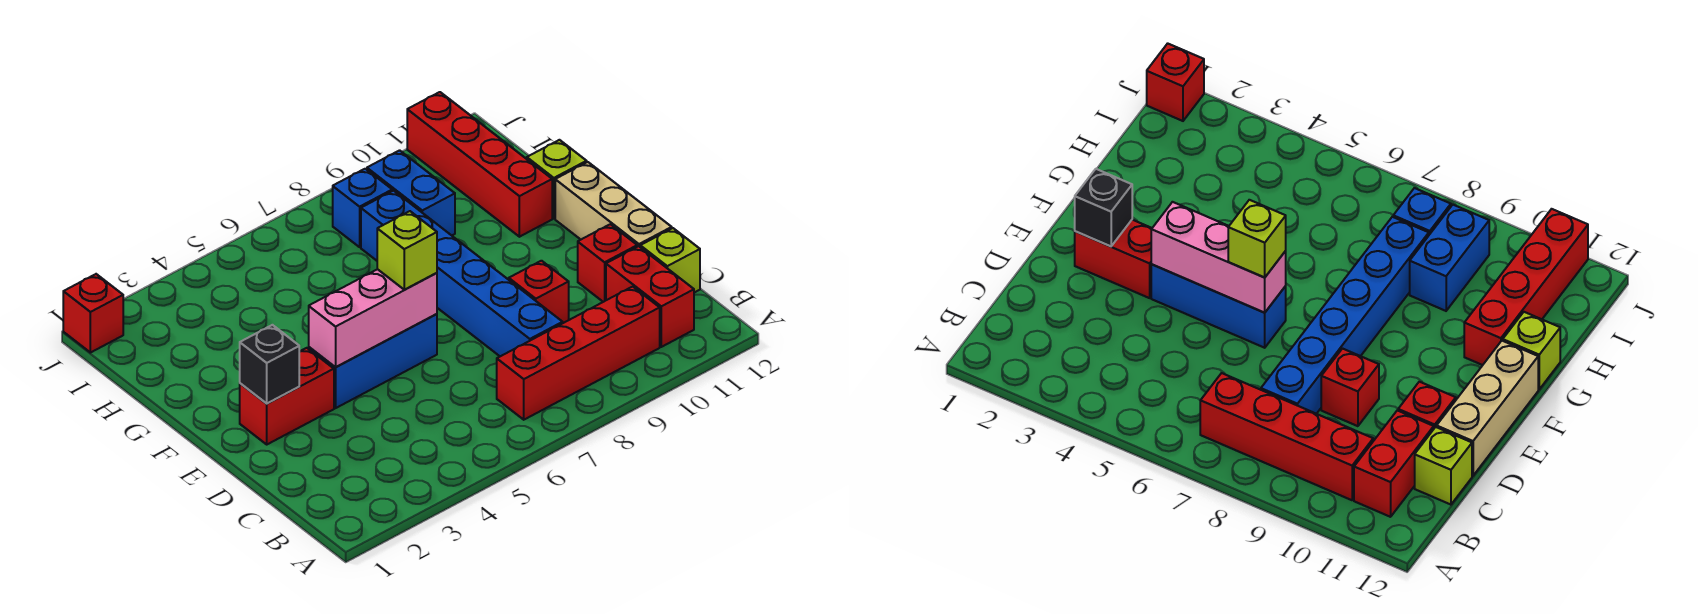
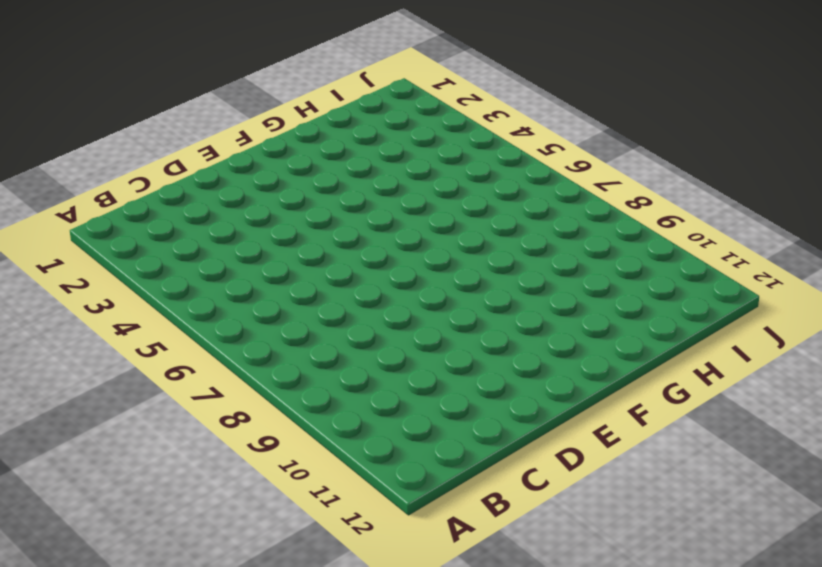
none -> red brick B7:B10 level 1
none -> red brick B11:C11 level 1
none -> blue brick C8:H8 level 1

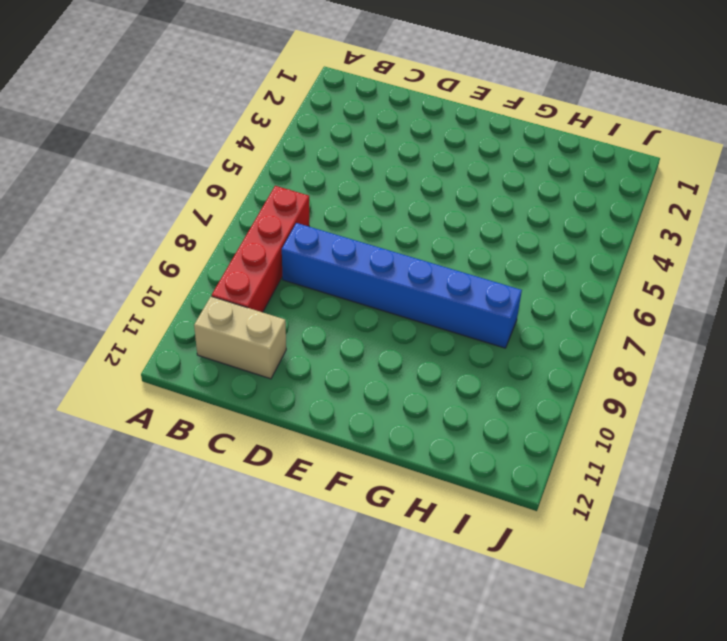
tan brick B11:C11 level 1 -> red brick B11:C11 level 1
none -> lime brick C12 level 1
none -> red brick D9 level 1
none -> red brick D11 level 1

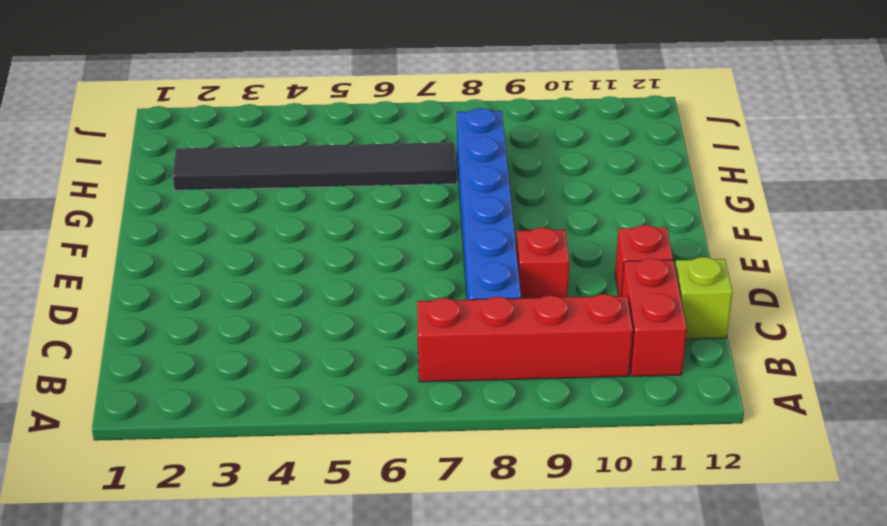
black tile H2:H7 level 1 -> none
none -> tan brick D12:F12 level 1
none -> red brick E2:E3 level 1
none -> blue brick E4:E6 level 1

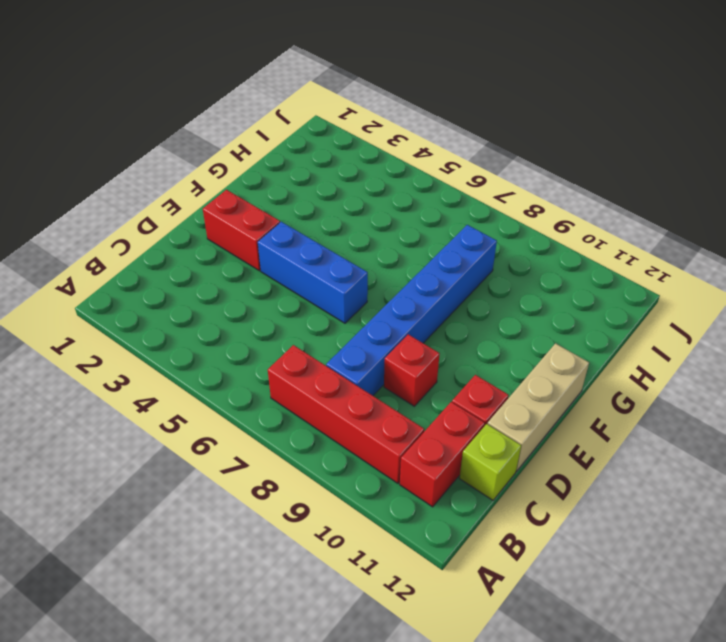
none -> red brick G11:J11 level 1
none -> lime brick G12 level 1
none -> blue brick H9:I9 level 1

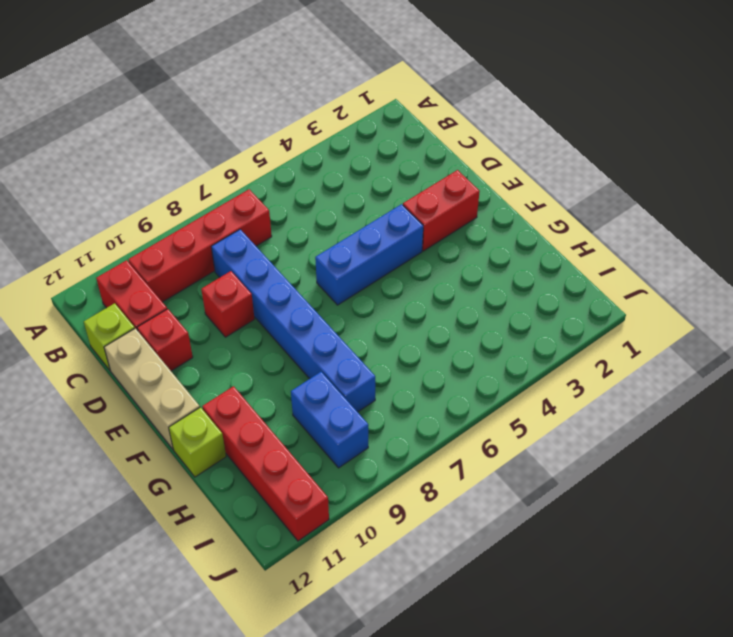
none -> blue brick I8 level 1
none -> red brick J1 level 1
none -> black brick E2 level 2

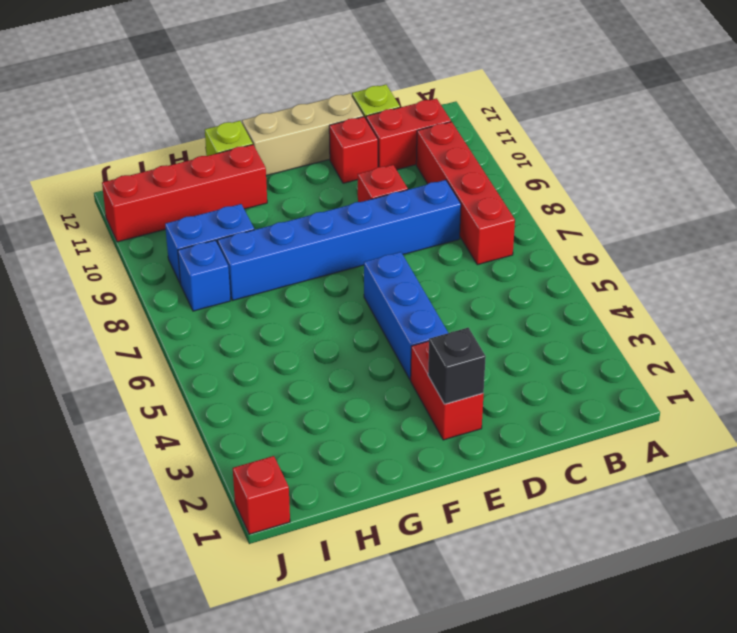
none -> pink brick E4:E6 level 2
none -> lime brick E6 level 3

